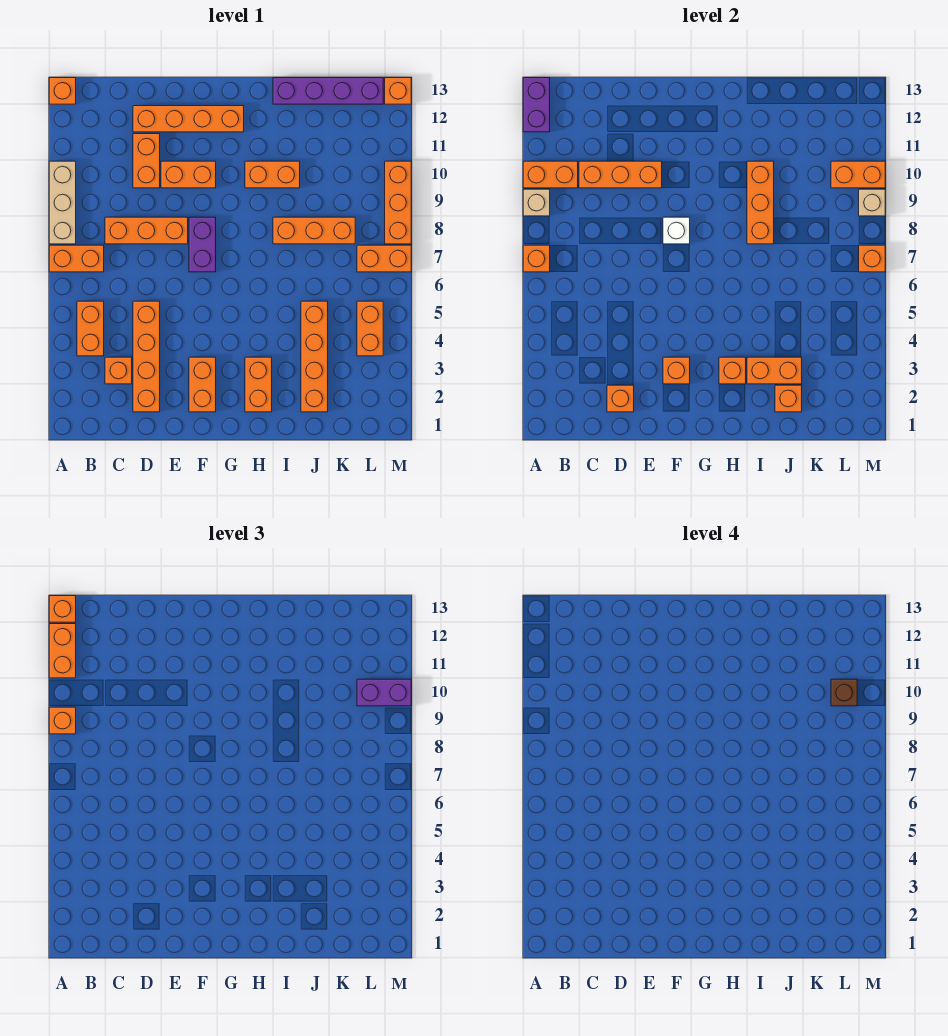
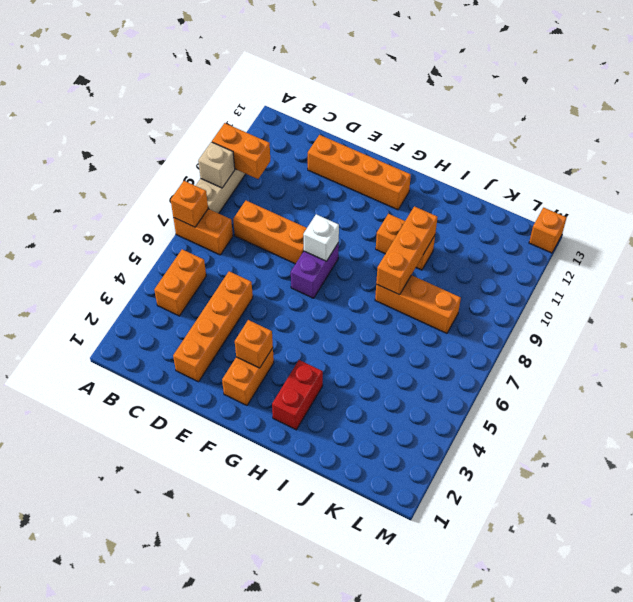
red brick H2:H3 level 1 -> orange brick H2:H3 level 1
none -> orange brick A13 level 1
none -> orange brick C3 level 1
none -> orange brick D10:D11 level 1
none -> orange brick E10:F10 level 1

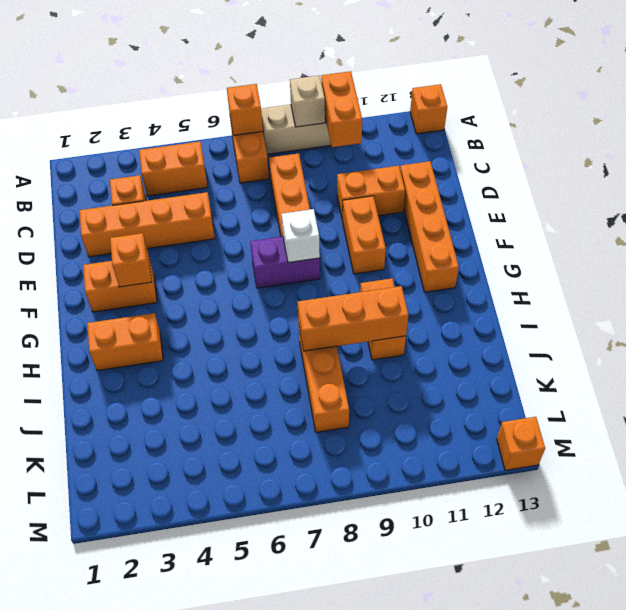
none -> purple brick I13:L13 level 1
none -> orange brick J2:J5 level 1
none -> orange brick L4:L5 level 1
none -> orange brick L7:M7 level 1

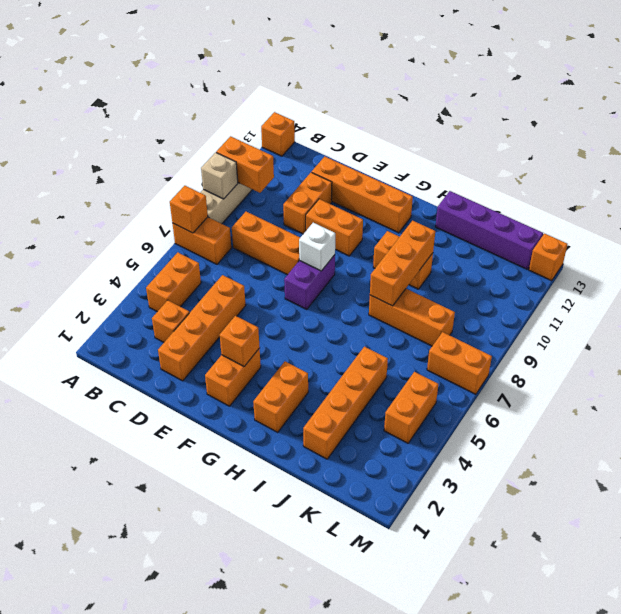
none -> orange brick M8:M10 level 1
none -> purple brick A12:A13 level 2
none -> orange brick C10:E10 level 2
none -> orange brick D2 level 2

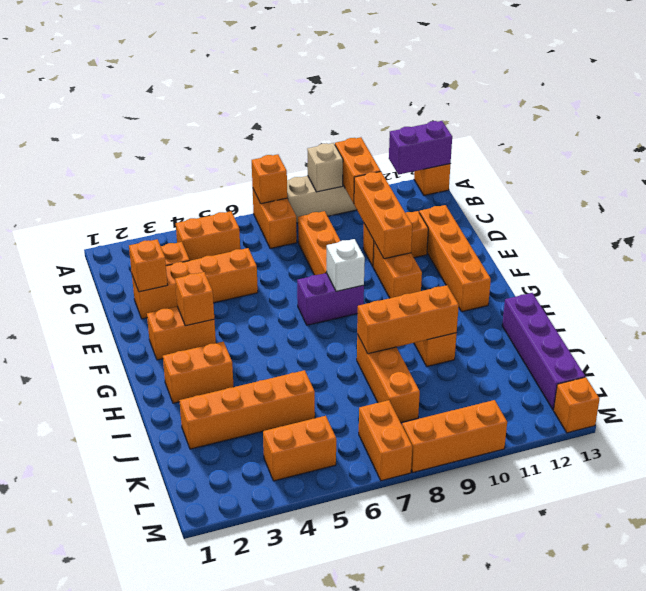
none -> orange brick H3 level 2
none -> orange brick I3:J3 level 2
none -> orange brick J2 level 2
none -> orange brick L10:M10 level 2

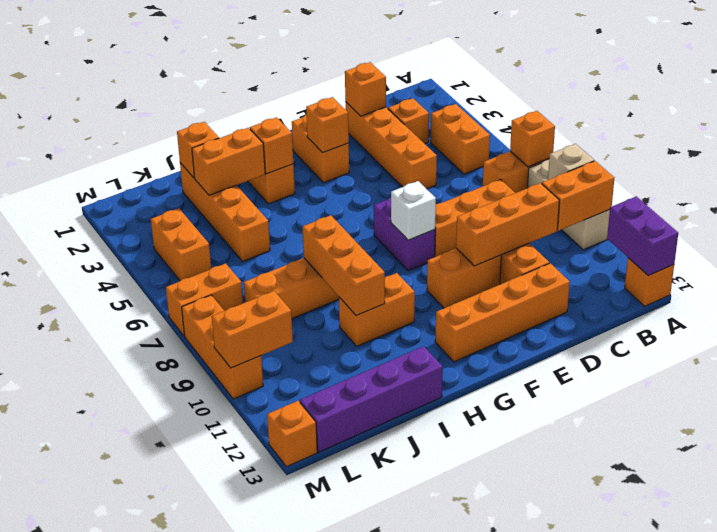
none -> orange brick M7 level 2
none -> tan brick M9 level 2
none -> orange brick A9 level 3
none -> orange brick A11:A12 level 3

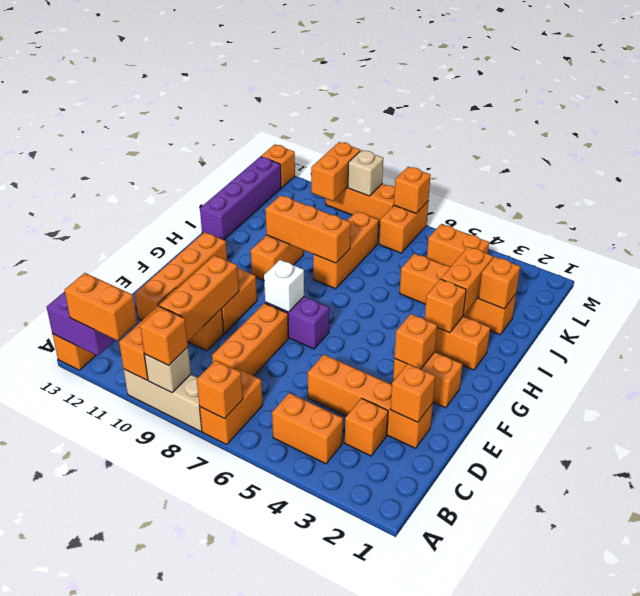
none -> orange brick A13 level 3
none -> purple brick L10:M10 level 3
none -> brown brick L10 level 4

